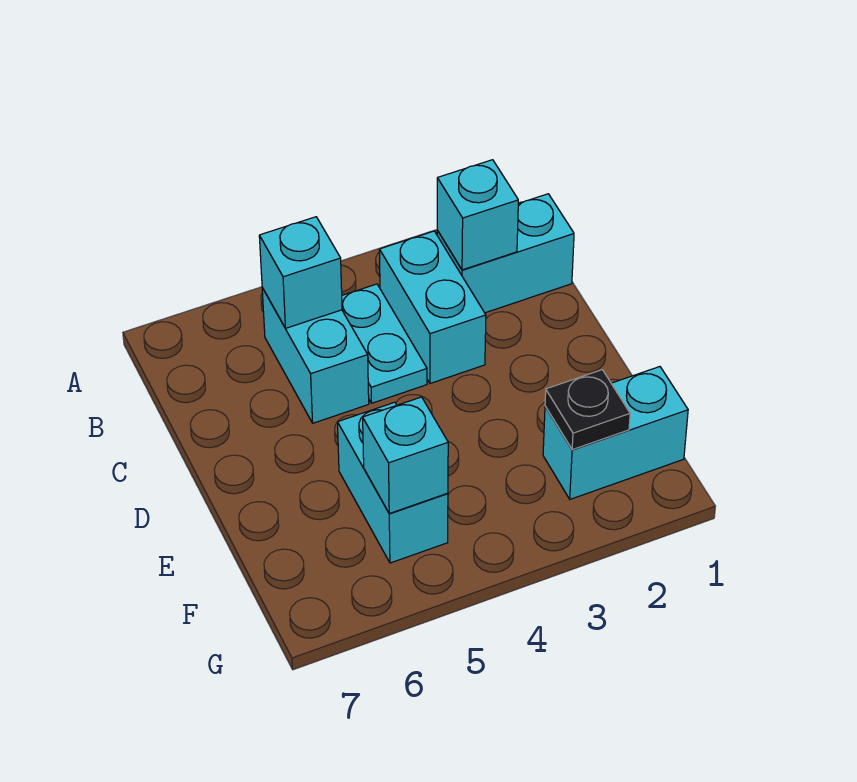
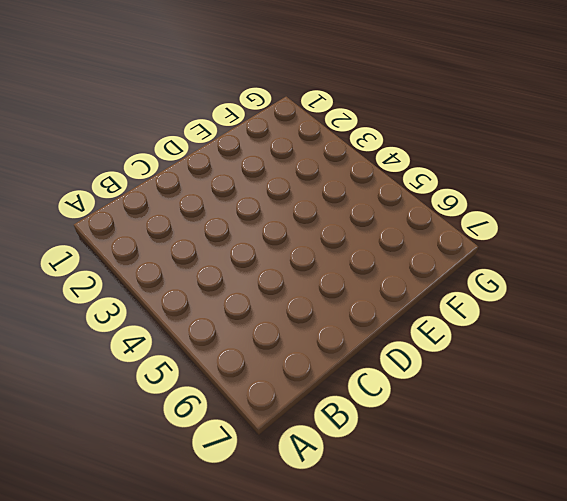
none -> cyan brick B1:B2 level 1
none -> cyan brick B3:C3 level 1

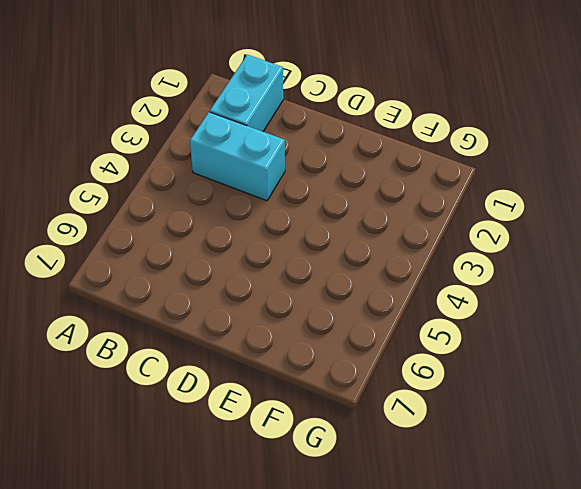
none -> cyan plate B4:C4 level 1
none -> cyan brick B5:C5 level 1

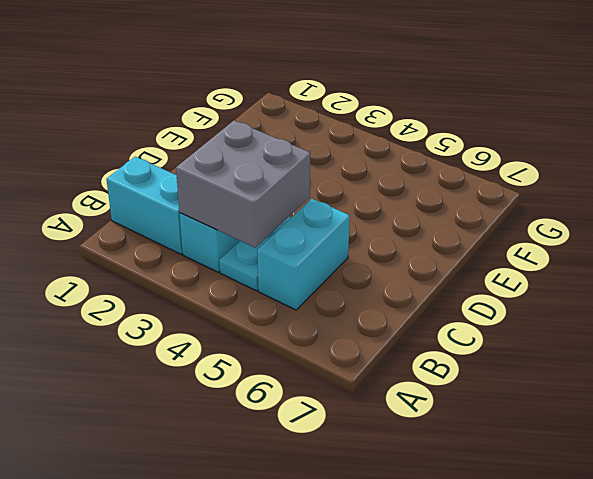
grey brick B3:C4 level 2 -> none
none -> cyan brick E5:F5 level 1
none -> cyan brick F1:F2 level 1

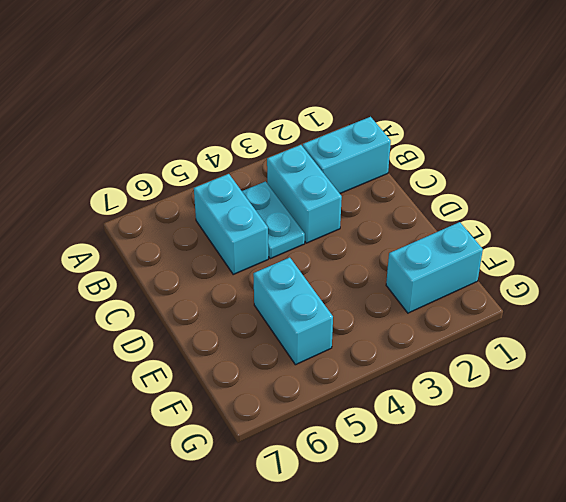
none -> cyan brick B2 level 2
none -> cyan brick B5 level 2

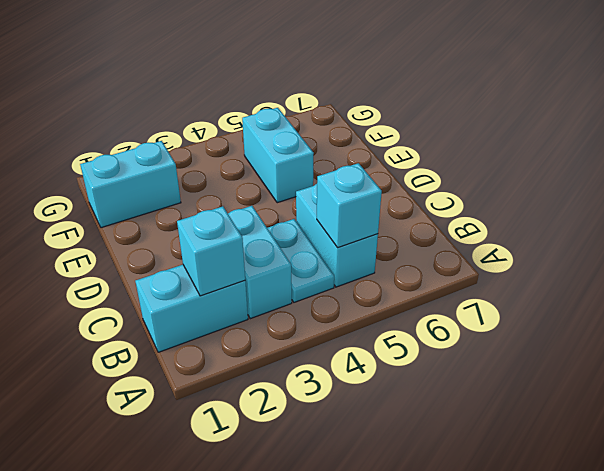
none -> black plate F2 level 2
none -> cyan brick F5 level 2

